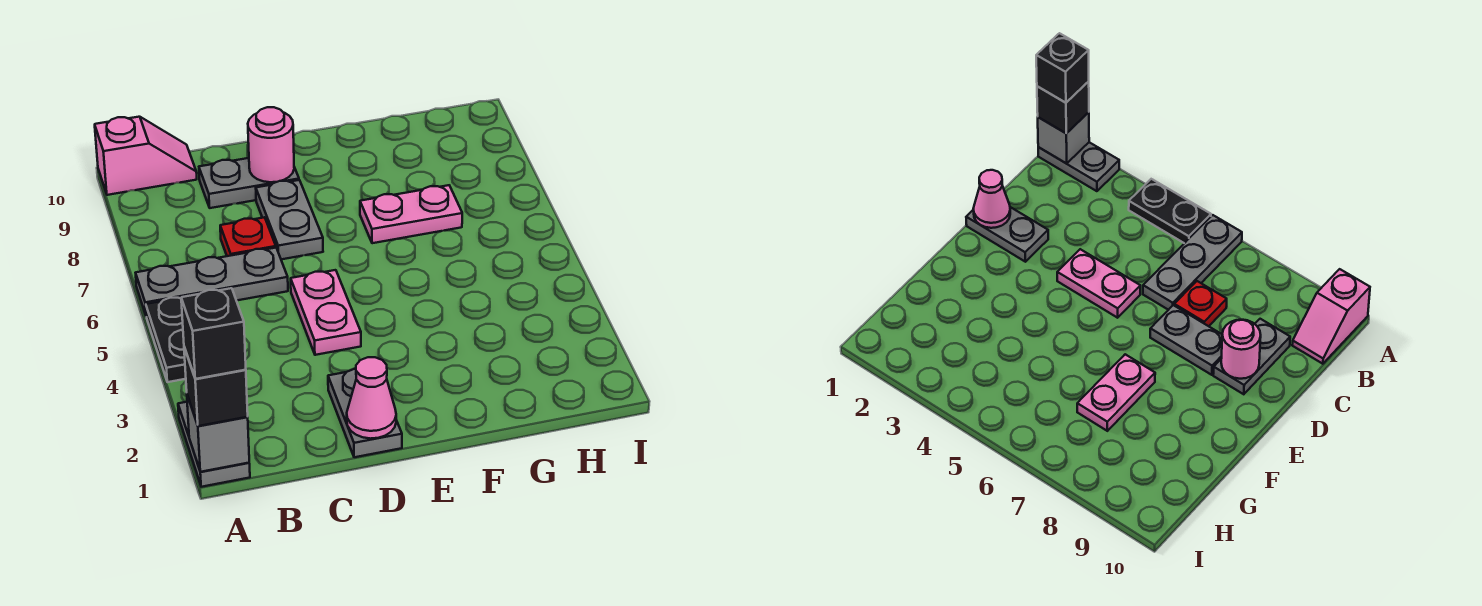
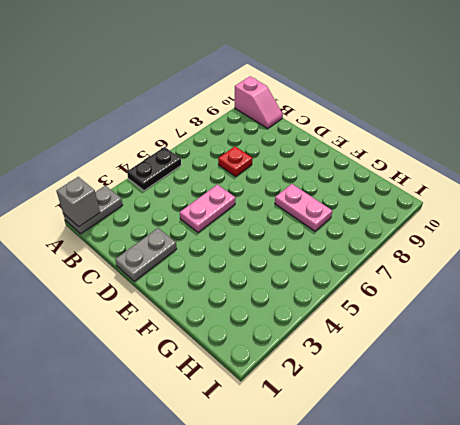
none -> grey plate A6:C6 level 1
none -> grey plate C9:D9 level 1
none -> grey plate D7:D8 level 1

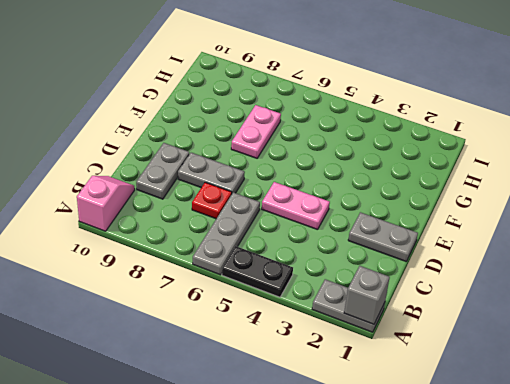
none -> pink cone D1 level 2
none -> pink round brick D9 level 2
none -> black brick A1 level 3

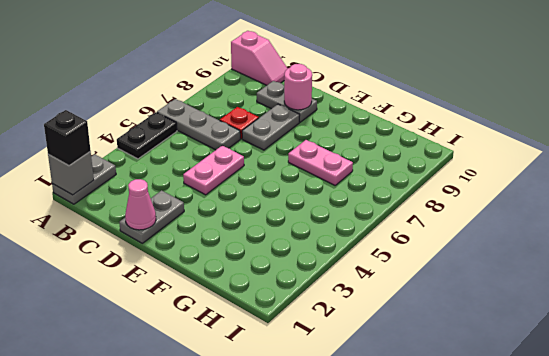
none -> black brick A1 level 4

